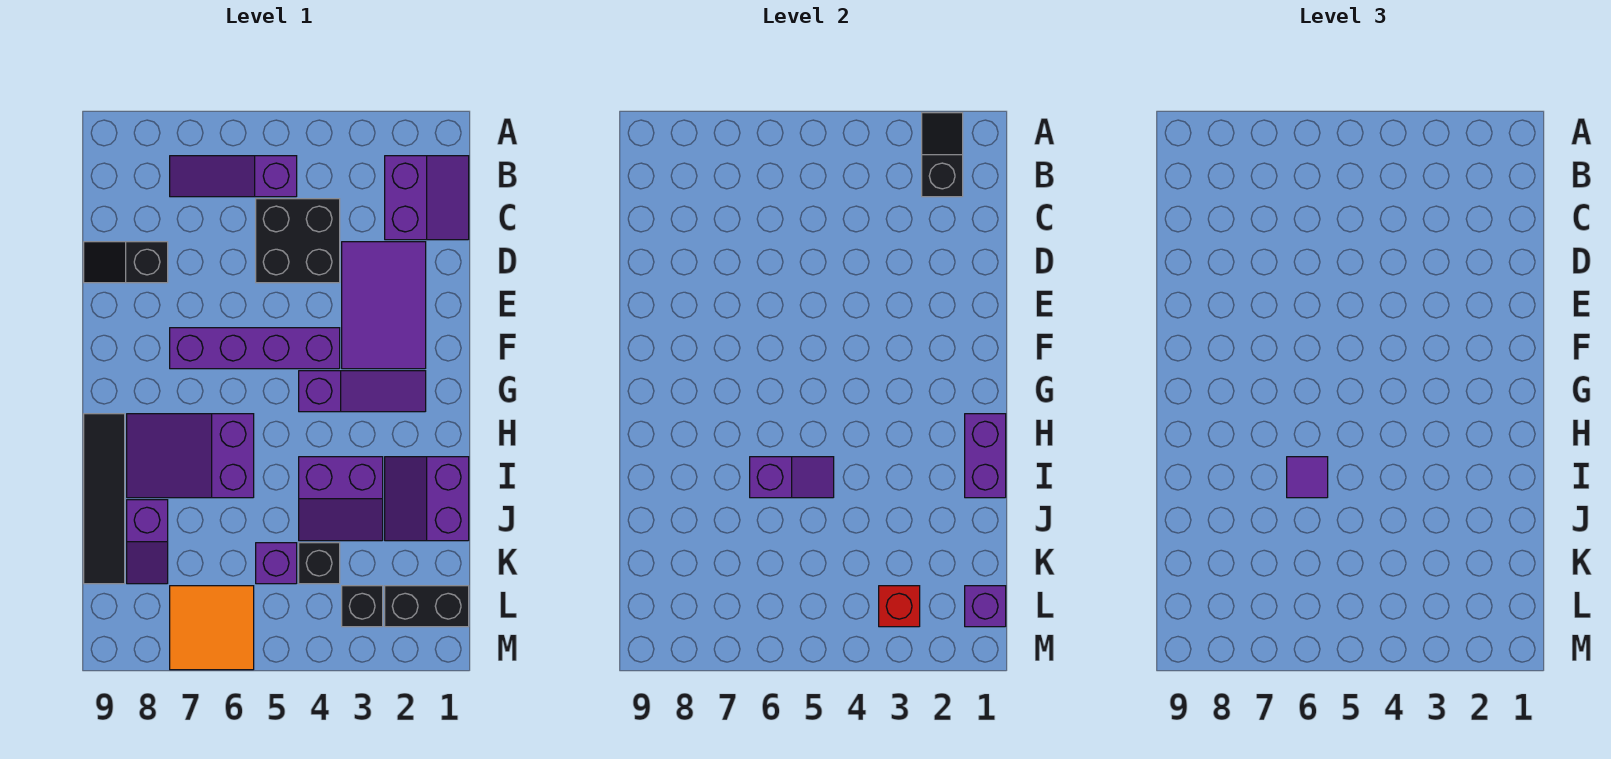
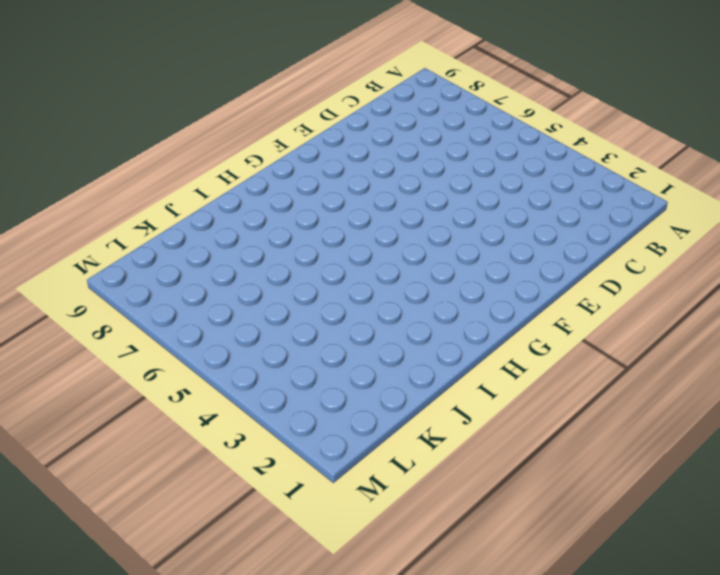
none -> purple slope B1:C2 level 1 top 2
none -> purple slope B5:B7 level 1 top 5
none -> black brick C4:D5 level 1

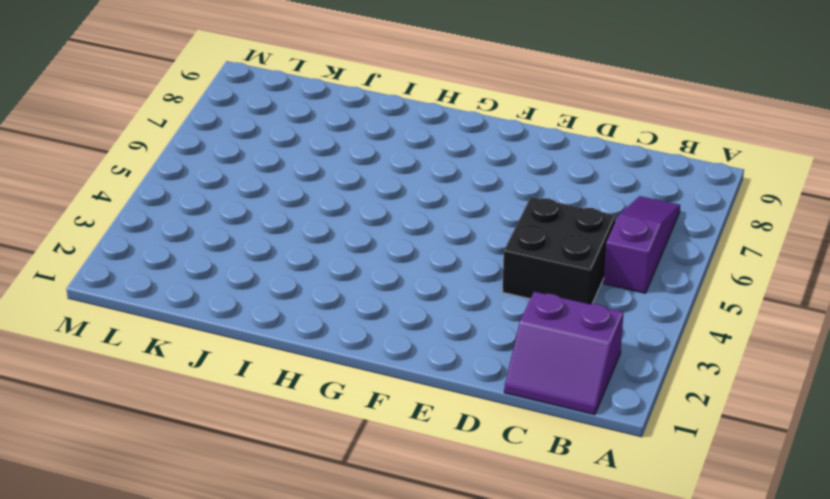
none -> purple tile D2:F3 level 1
none -> black slope D8:D9 level 1 top 8
none -> purple brick F4:F7 level 1

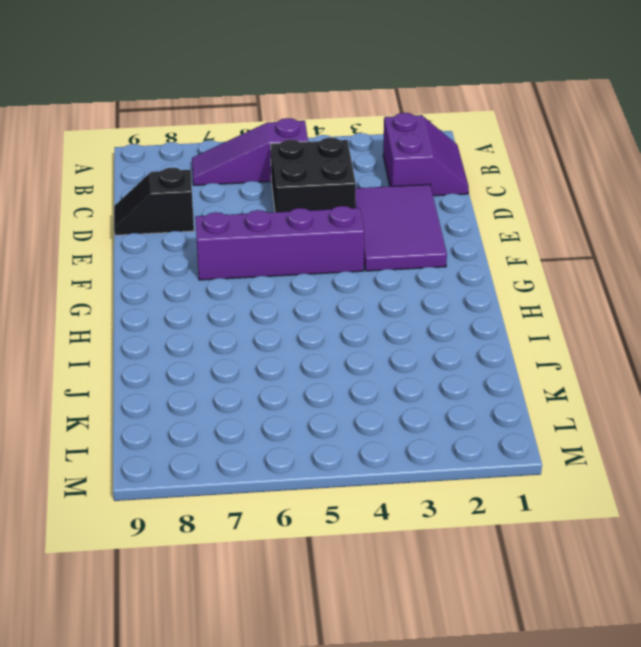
none -> purple slope G2:G4 level 1 top 4
none -> purple slope H6:I8 level 1 top 6
none -> black tile H9:K9 level 1

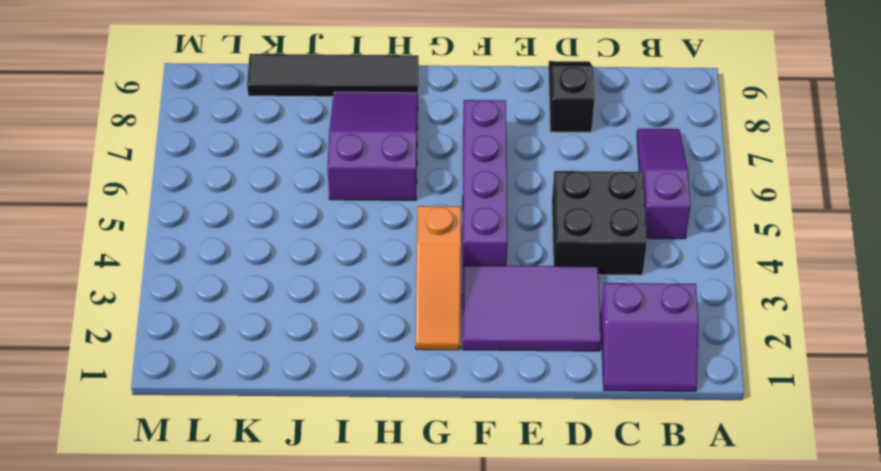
orange slope G2:G4 level 1 top 4 -> purple slope G2:G4 level 1 top 4
none -> purple slope I1:J2 level 1 top 1
none -> purple slope I3:J4 level 1 top I
none -> purple slope J8:K8 level 1 top J

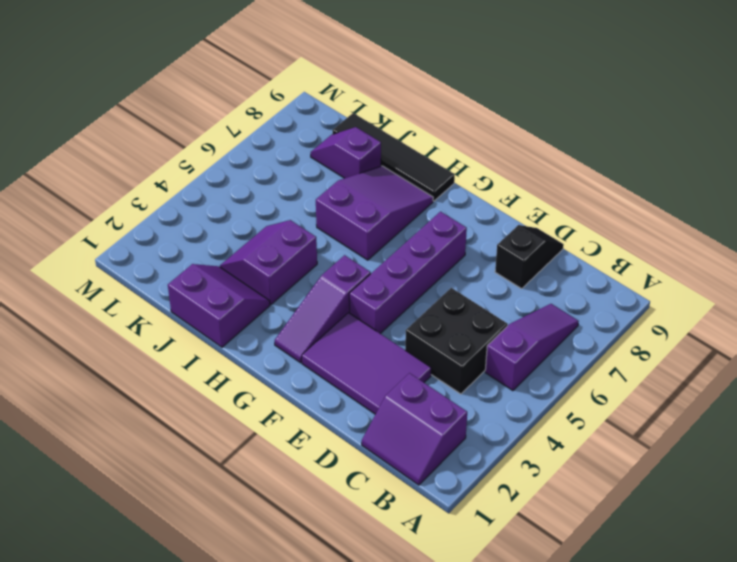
none -> black brick K4 level 1
none -> purple brick K5 level 1
none -> black brick L1:L2 level 1

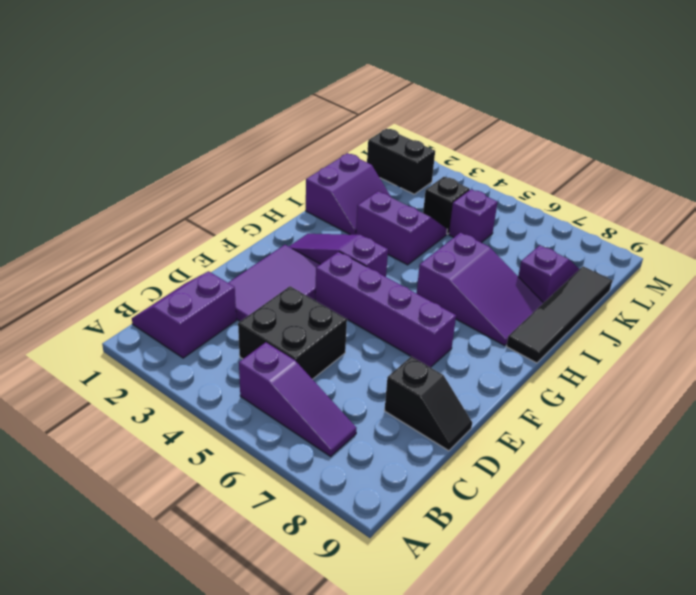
none -> black brick L3 level 1
none -> orange tile L6:M7 level 1
none -> black slope A2:B2 level 2 top B

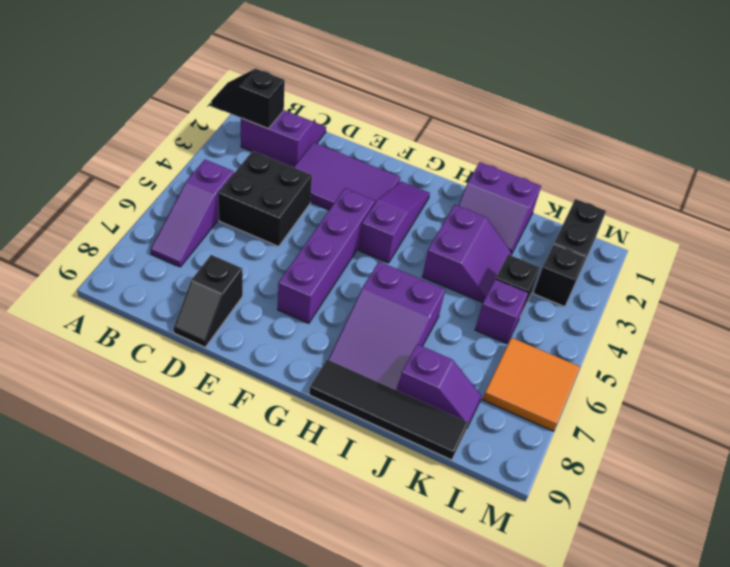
none -> purple brick H1:I1 level 2
none -> purple slope I5:I6 level 2 top 6
none -> purple brick L1 level 2

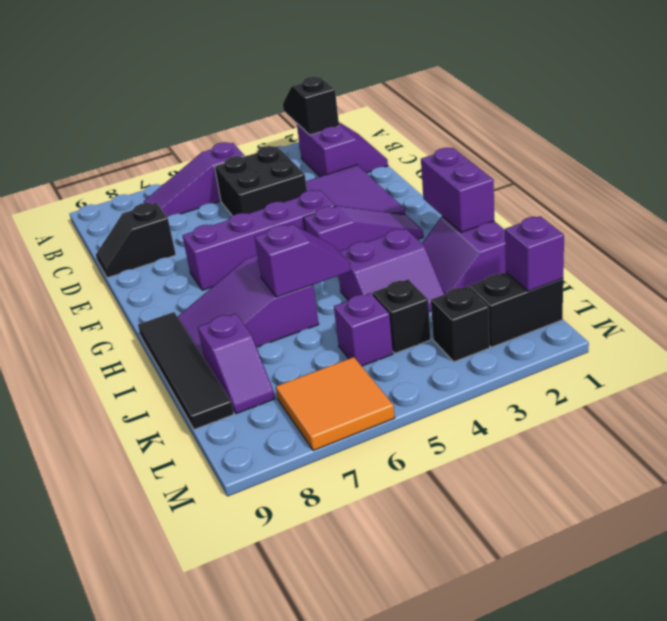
none -> red brick L3 level 2
none -> purple tile I6 level 3

